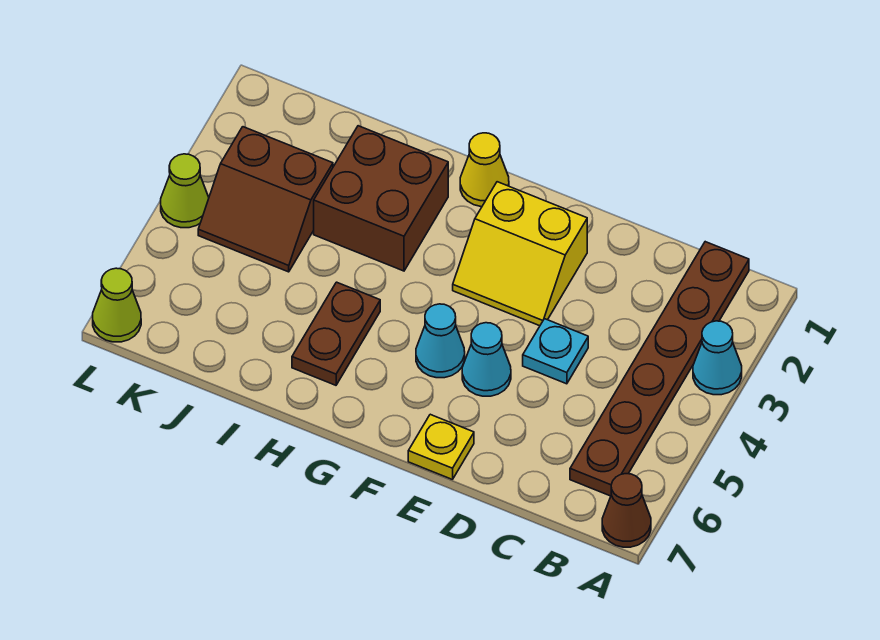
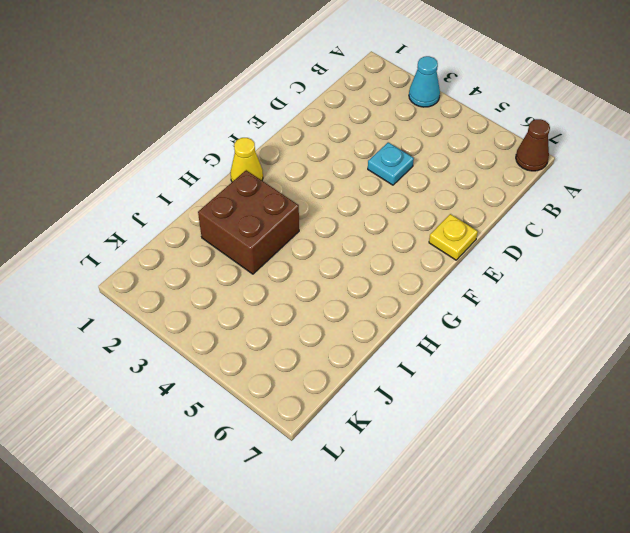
none -> brown plate B1:B6 level 1
none -> yellow slope E2:F3 level 1 top 2
none -> cyan cone E5 level 1

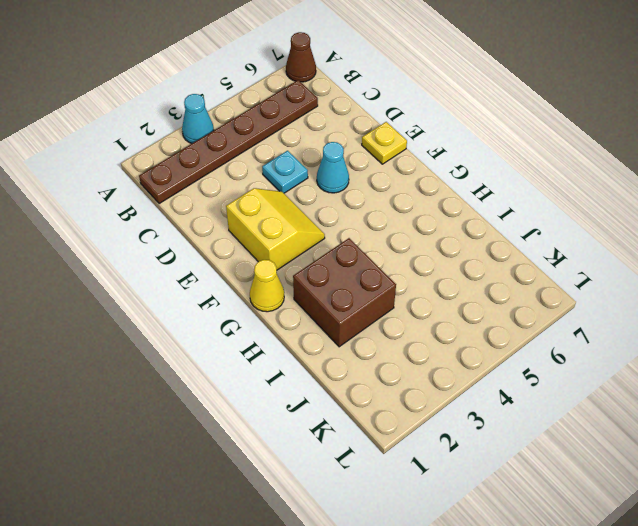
none -> cyan cone F5 level 1
none -> brown plate H5:H6 level 1
none -> brown slope J3:K4 level 1 top 3

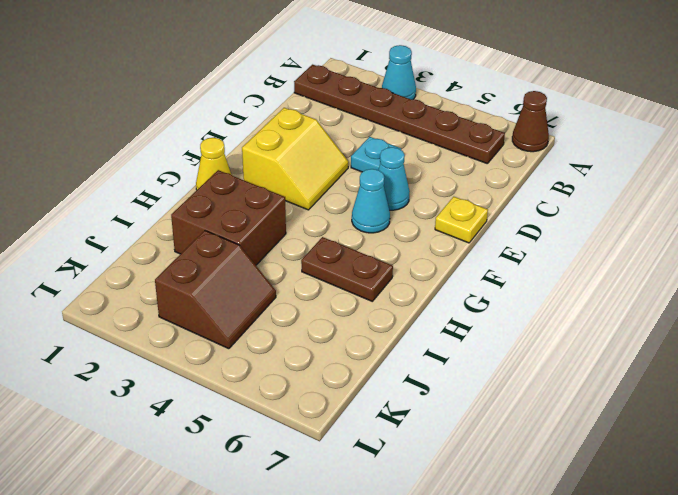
none -> lime cone L4 level 1
none -> lime cone L7 level 1

